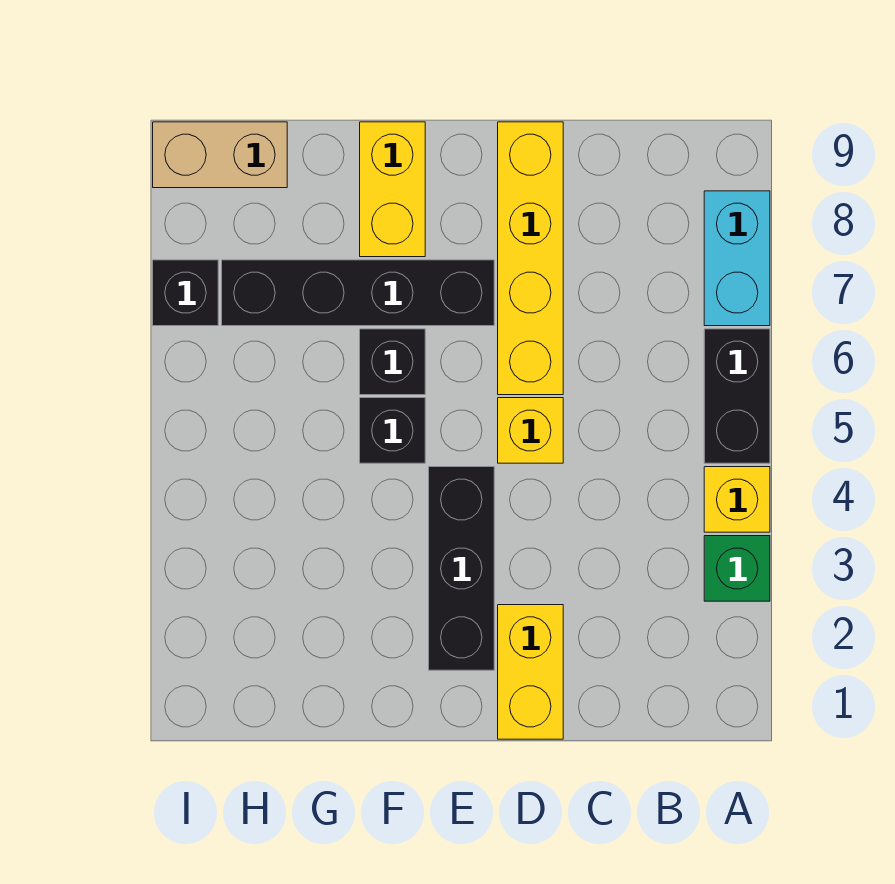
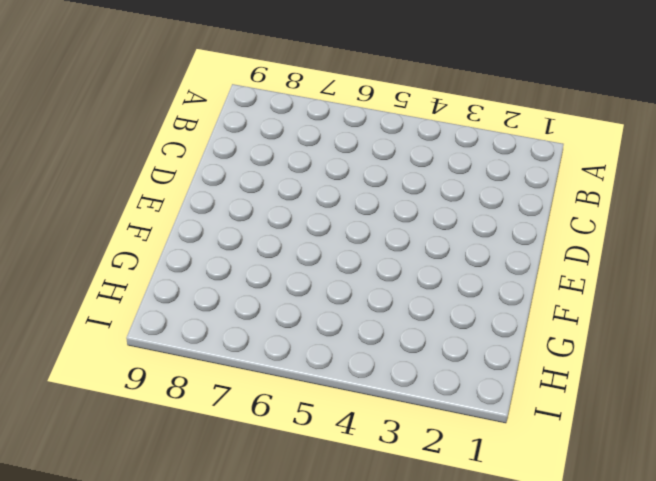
none -> green brick A3 level 1
none -> yellow brick A4 level 1
none -> black brick A5:A6 level 1

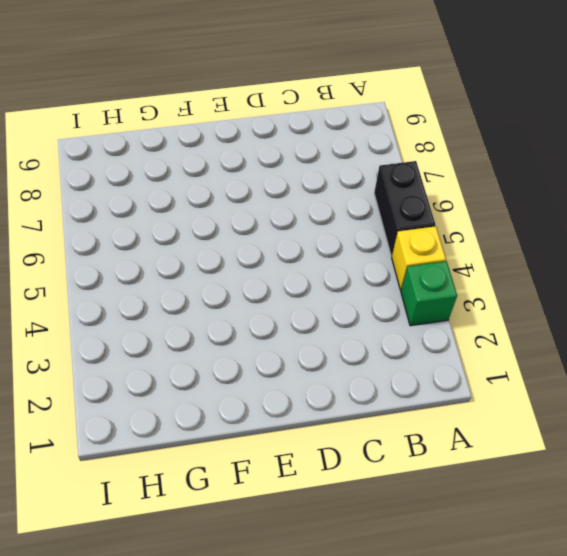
none -> cyan brick A7:A8 level 1
none -> yellow brick D1:D2 level 1
none -> yellow brick D5 level 1

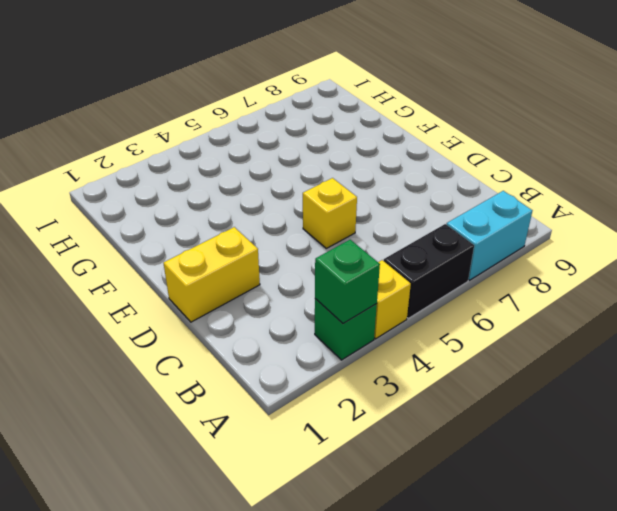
green brick A3 level 2 -> none
none -> yellow brick D6:D9 level 1
none -> black brick E2:E4 level 1
none -> black brick E7:H7 level 1

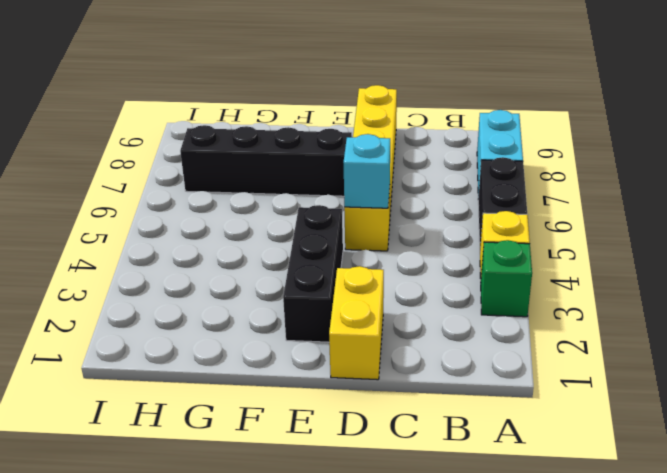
cyan brick D5 level 2 -> none
none -> black brick F5 level 1
none -> black brick F6 level 1
none -> yellow brick F8:F9 level 1

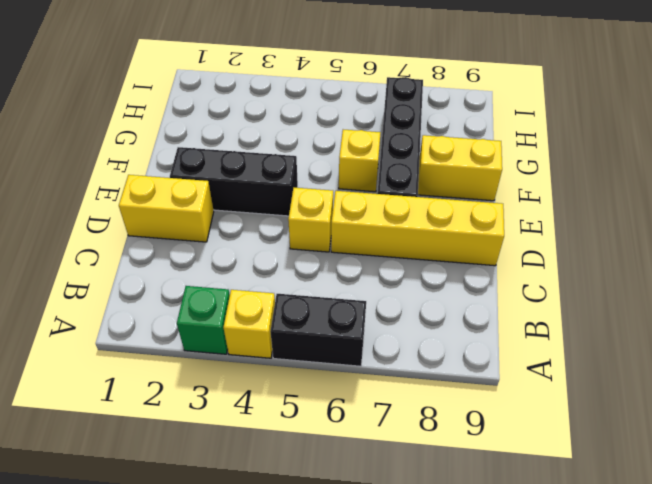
yellow brick F6 level 1 -> black brick F6 level 1
none -> cyan brick A7:A8 level 1
none -> black brick F5 level 1
none -> tan brick H9:I9 level 1

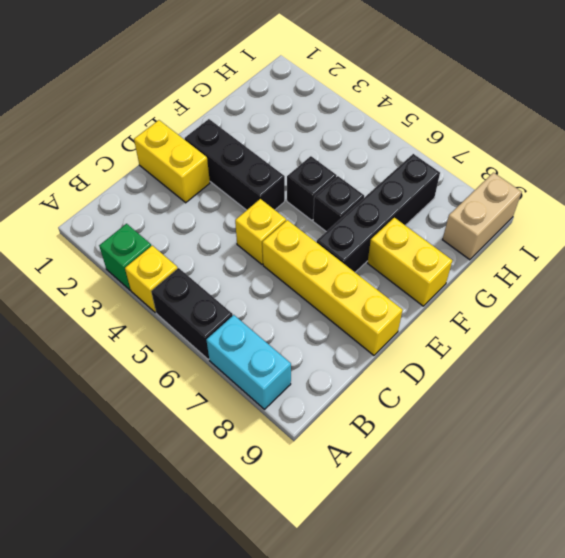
none -> black brick I7 level 1

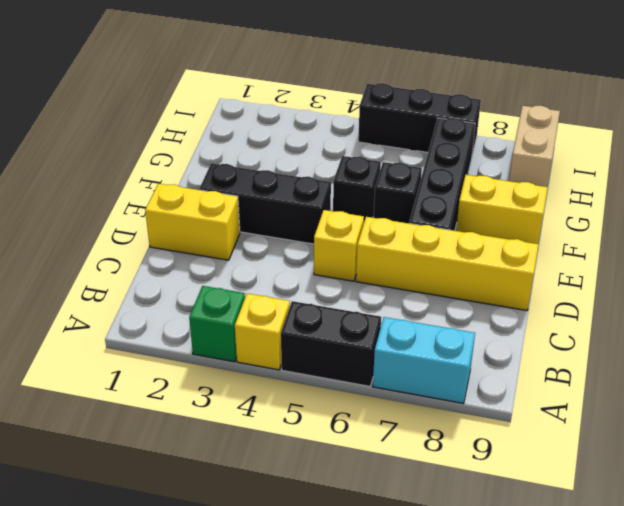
black brick I5:I7 level 1 -> black brick I7 level 1

